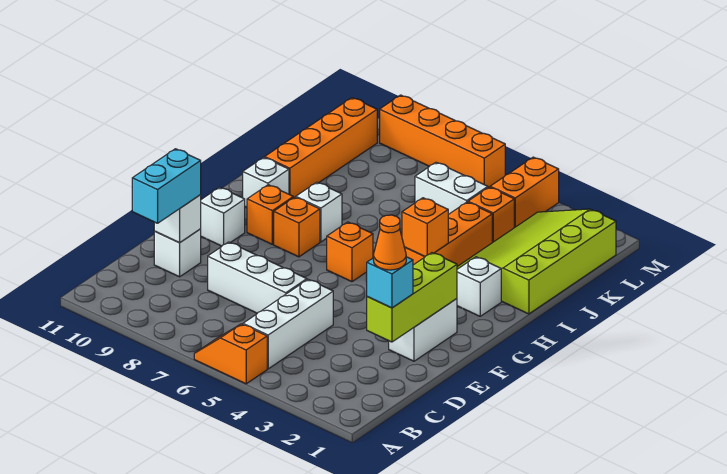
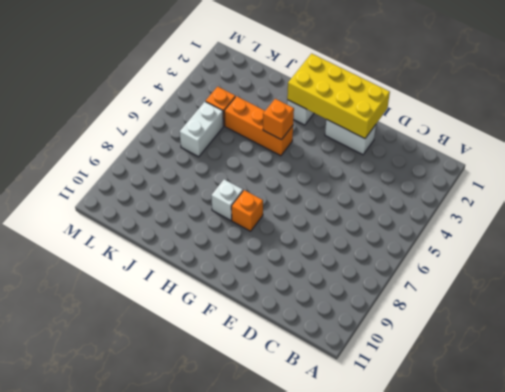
yellow brick E1:H2 level 2 -> lime brick D2:F2 level 2
none -> orange slope A5:A6 level 1 top 5
none -> white brick B5:D5 level 1
none -> white brick D6:D8 level 1

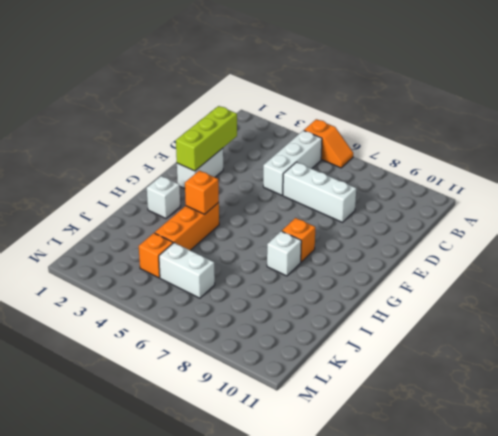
none -> white brick D10 level 1
none -> white brick F10 level 1
none -> orange brick G6 level 1

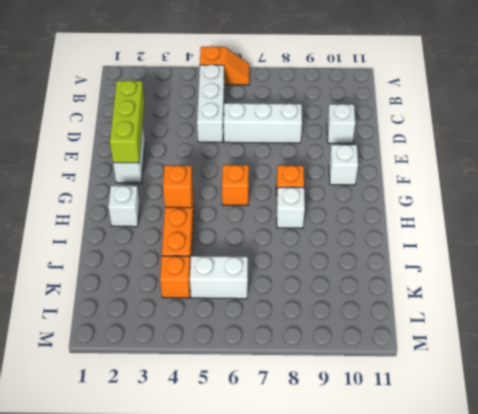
none -> orange brick G9 level 1
none -> white brick H10 level 1
none -> lime slope I1:L3 level 1 top 1

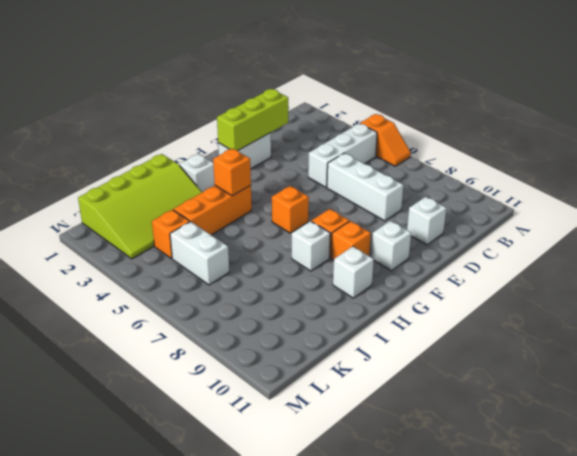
none -> orange brick I10:L10 level 1
none -> orange brick L4:M4 level 1
none -> orange brick M6:M9 level 1

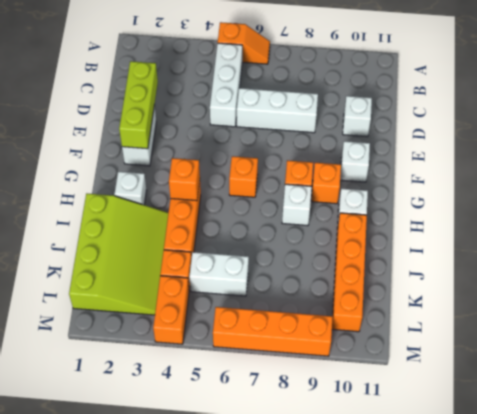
none -> white brick D10 level 2
none -> cyan brick C10:D10 level 3
none -> cyan brick D2 level 3

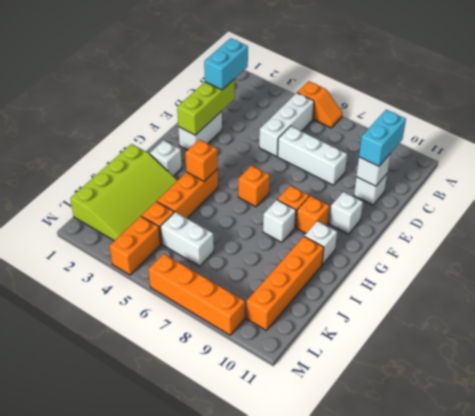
cyan brick C2:D2 level 3 -> cyan brick D2 level 3
none -> orange cone D2 level 4

